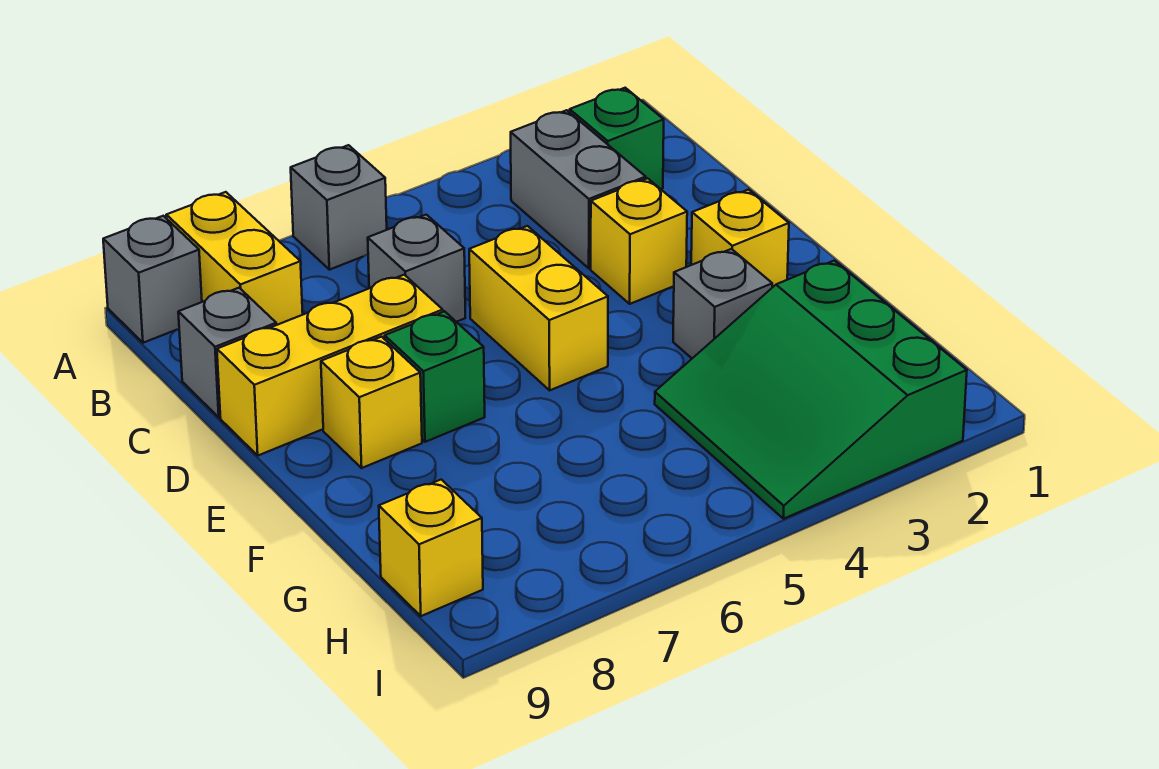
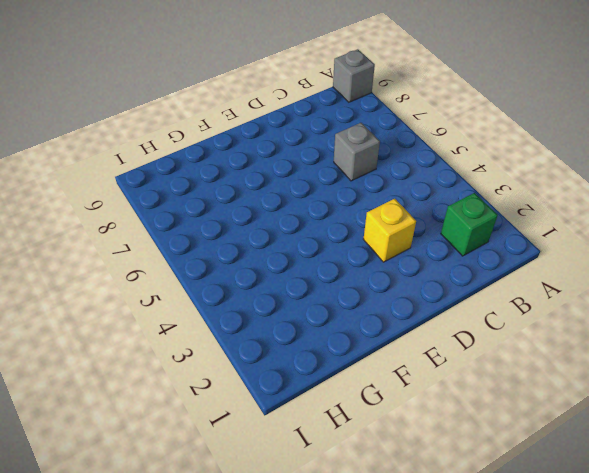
none -> grey brick A6 level 1
none -> yellow brick A8:B8 level 1
none -> grey brick B3:C3 level 1

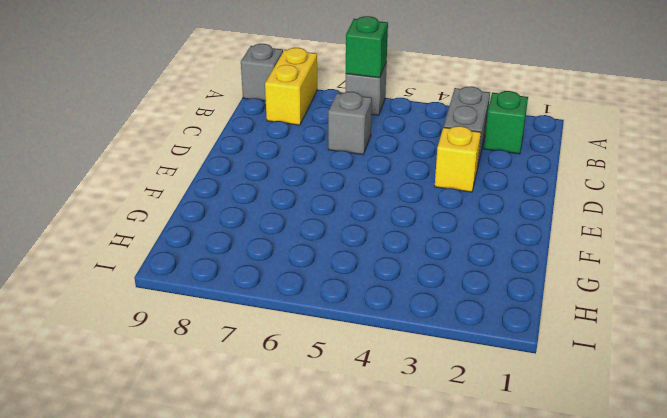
green brick A6 level 2 -> green brick E7 level 1
none -> grey brick C9 level 1
none -> yellow brick D5:E5 level 1
none -> yellow brick D7:D9 level 1

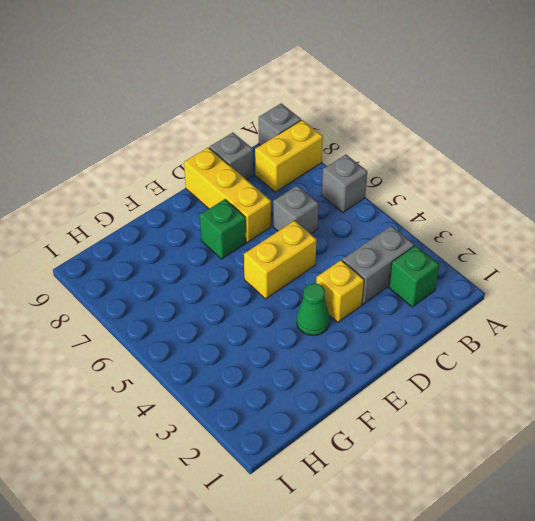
green cone E3 level 1 -> none
none -> yellow brick E2 level 1
none -> yellow brick E8 level 1
none -> grey brick F3 level 1

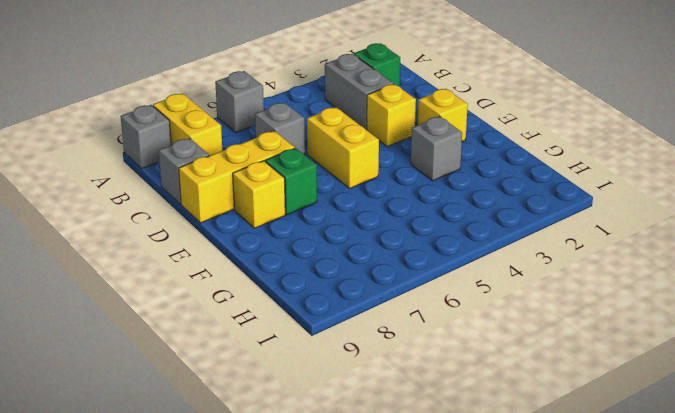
none -> green slope G2:I4 level 1 top 2
none -> yellow brick H9 level 1

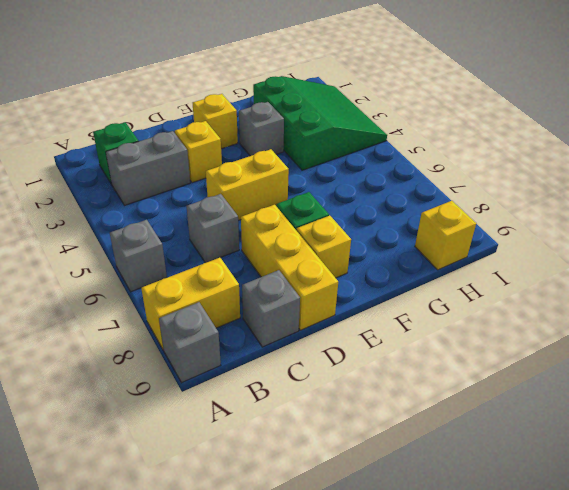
green slope G2:I4 level 1 top G -> green slope G2:I4 level 1 top 2

